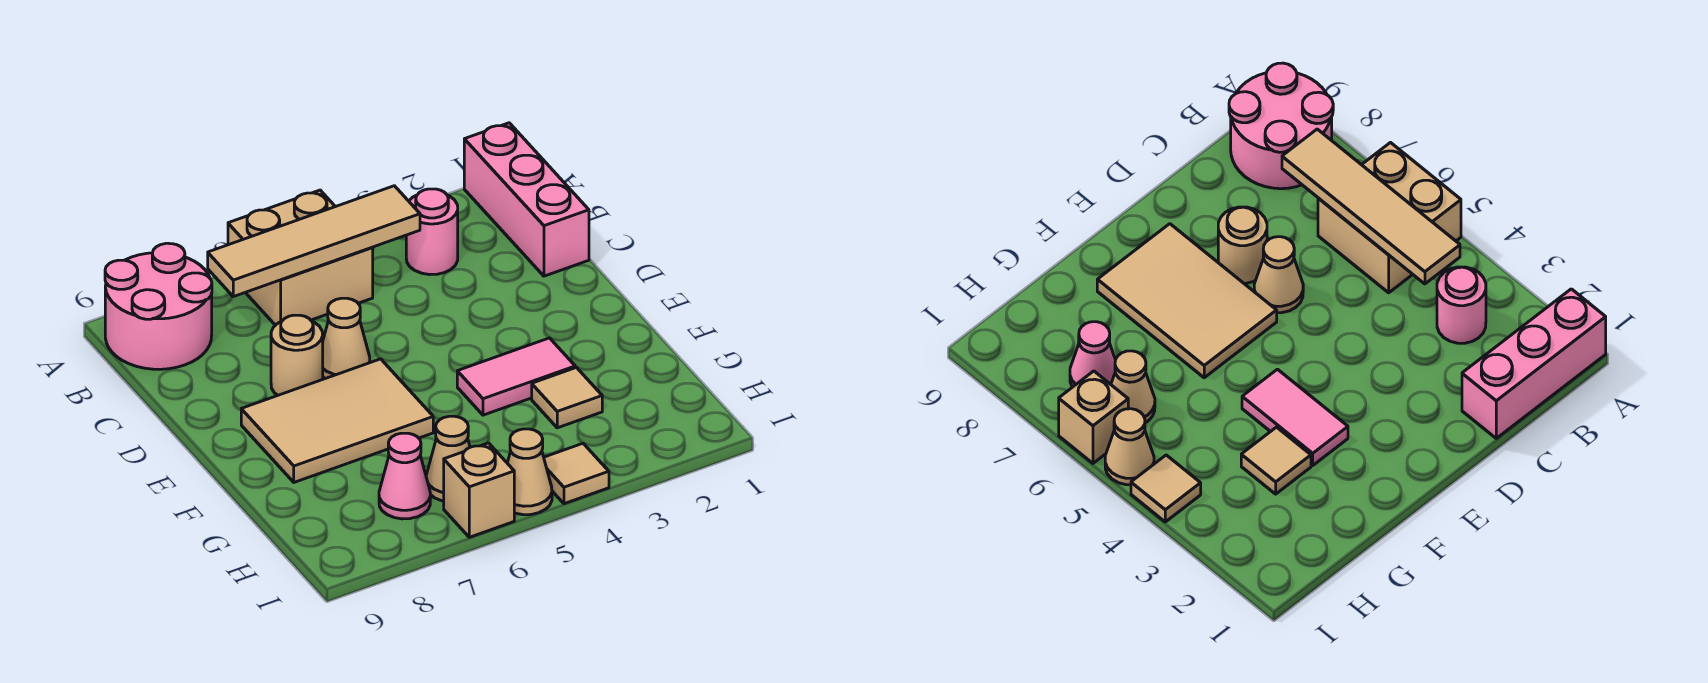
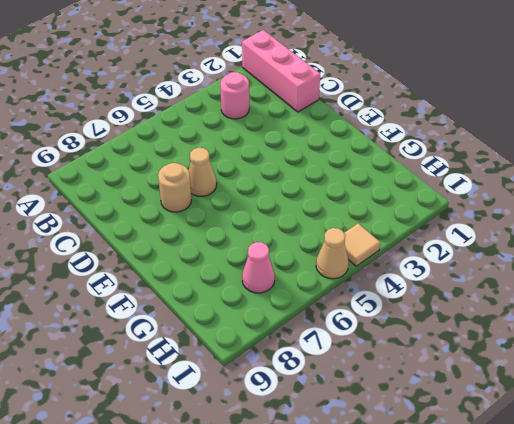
none -> tan brick A5:B6 level 1
none -> pink round brick A8:B9 level 1
none -> tan tile E6:F8 level 1

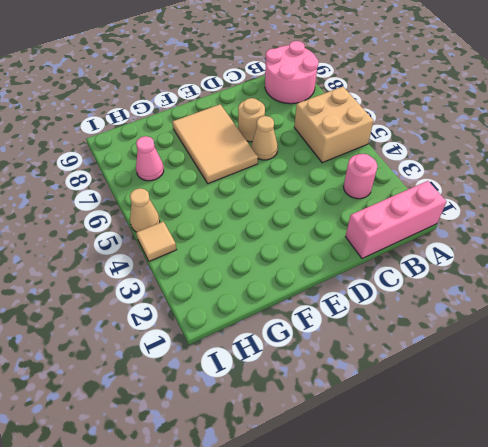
none -> pink tile F3:F4 level 1
none -> tan tile G3 level 1
none -> tan cone H6 level 1

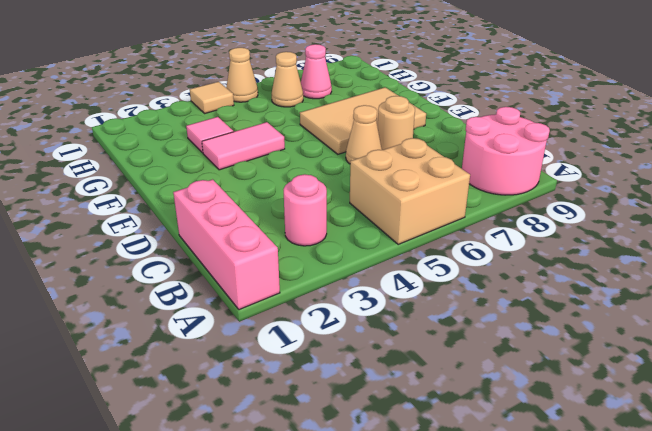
pink tile G3 level 1 -> tan tile G3 level 1
none -> tan brick I6 level 1
none -> tan tile B4:B7 level 2

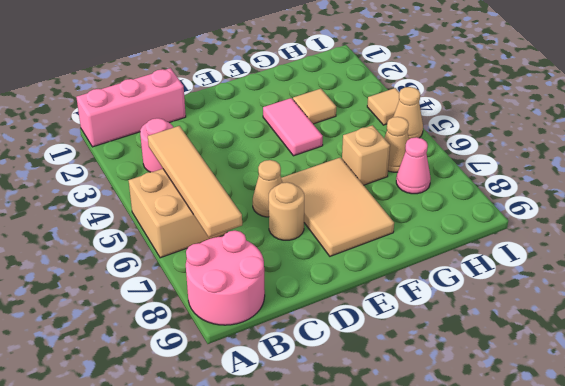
tan brick G6 level 1 -> tan brick I6 level 1

